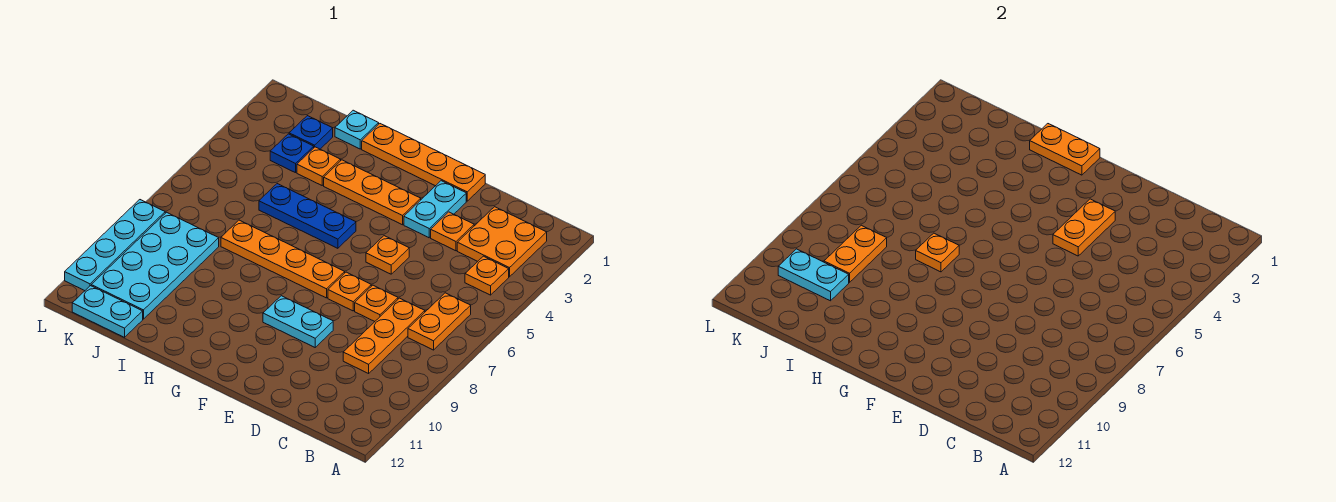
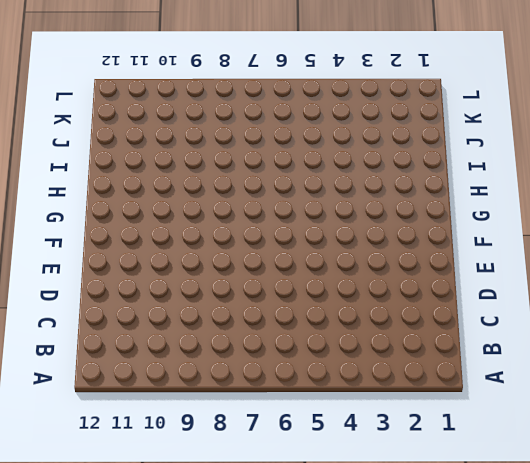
none -> orange plate B2:C3 level 1
none -> orange plate B4 level 1
none -> orange plate B6:B7 level 1

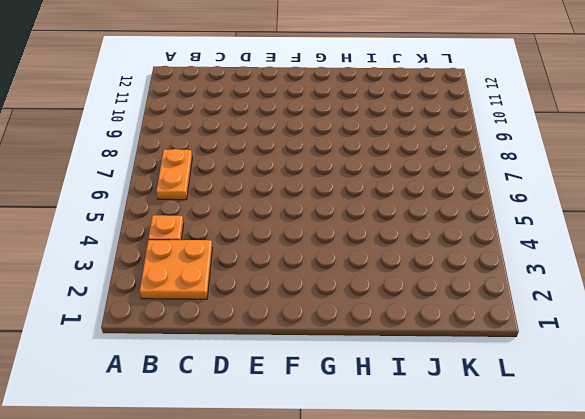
none -> orange plate C7:C9 level 1
none -> orange plate D3 level 1
none -> orange plate D7 level 1

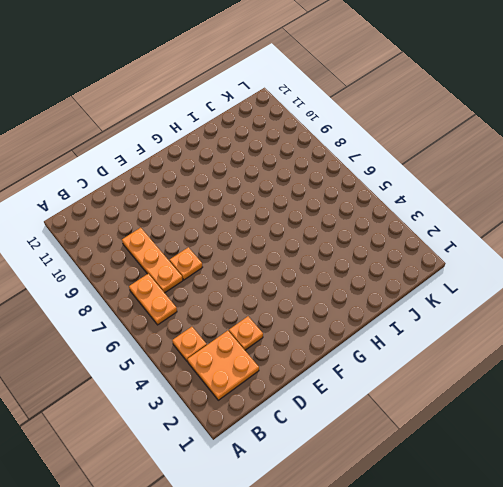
none -> orange plate E1:H1 level 1
none -> cyan plate E2:E3 level 1
none -> orange plate E5 level 1

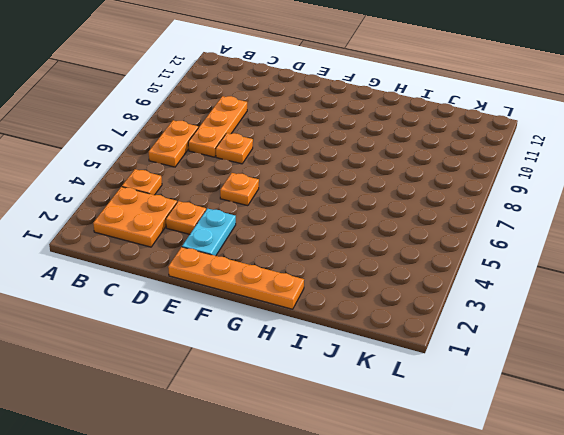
none -> orange plate E7 level 1
none -> cyan plate E9:F9 level 1
none -> orange plate F3:H3 level 1

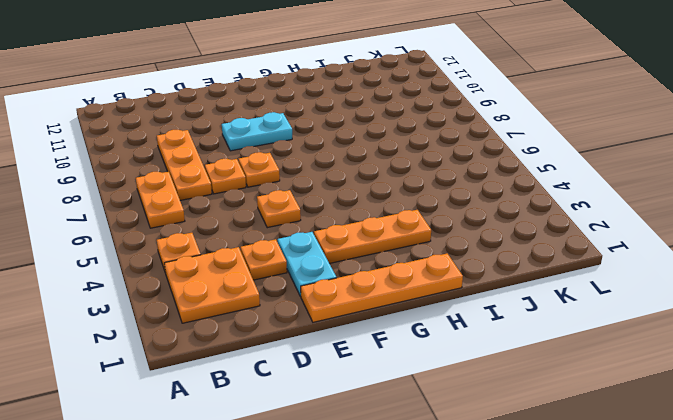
none -> orange plate F7:I7 level 1
none -> blue plate G5:I5 level 1
none -> cyan plate I1 level 1

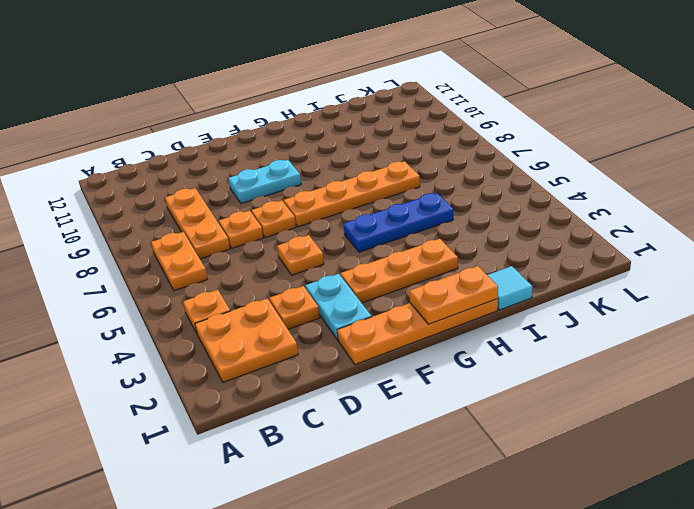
cyan tile I1 level 1 -> cyan plate I1 level 1
none -> orange plate I3 level 1
none -> blue plate J2 level 1
none -> blue plate J3 level 1

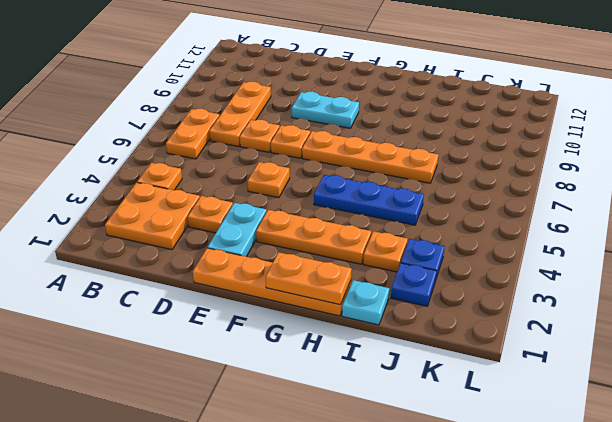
none -> cyan plate J8:K11 level 1
none -> cyan plate J12:K12 level 1
none -> cyan plate L8:L11 level 1

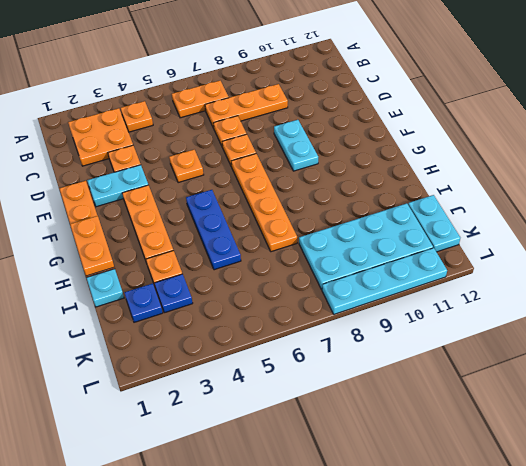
none -> orange plate E3:E4 level 2
none -> orange plate H7 level 2
none -> orange plate J8:J9 level 2

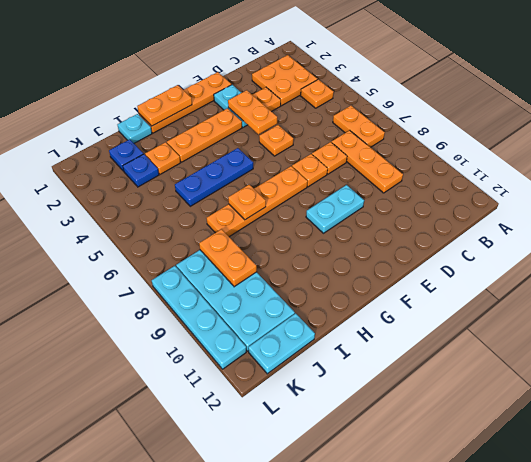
none -> cyan plate J10:K10 level 2

